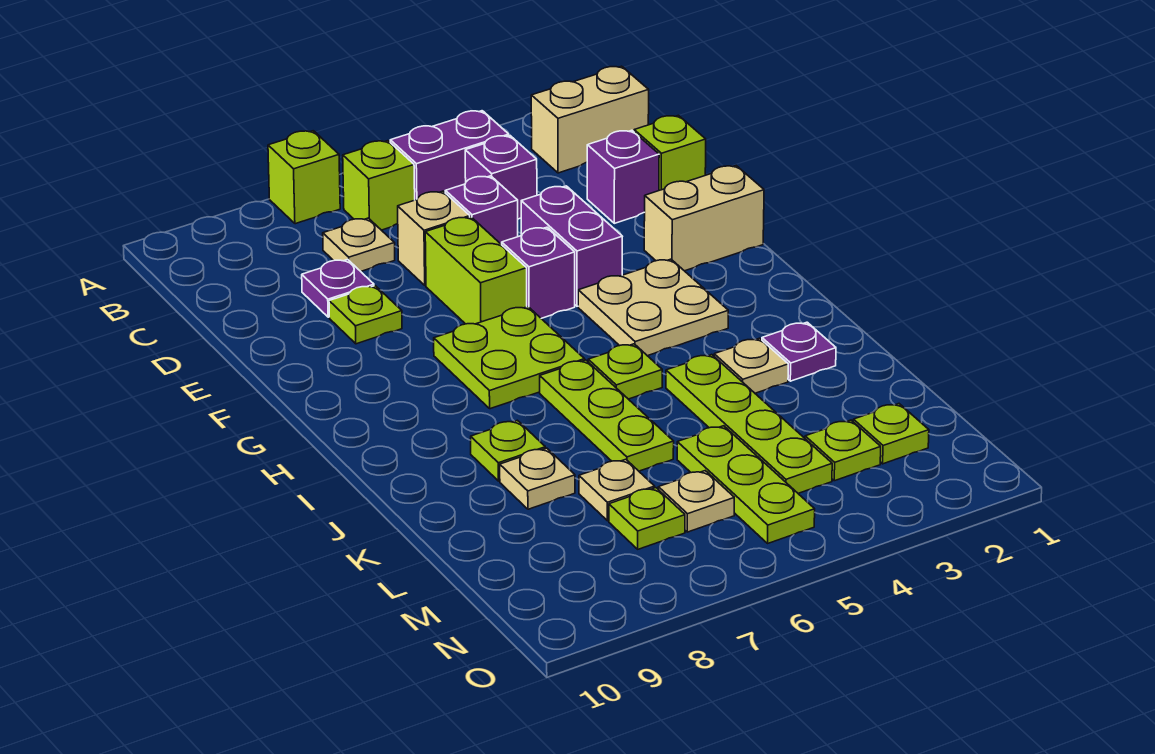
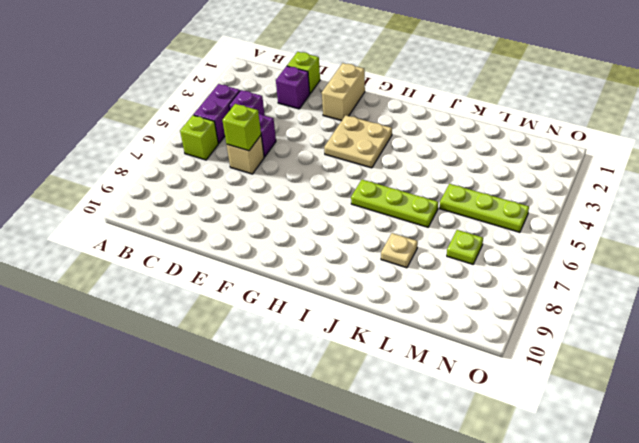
lime brick D6 level 2 -> lime brick A7 level 1
none -> tan brick B1:B2 level 1
none -> tan plate C7 level 1
none -> purple plate D8 level 1
none -> purple brick E4:F4 level 1

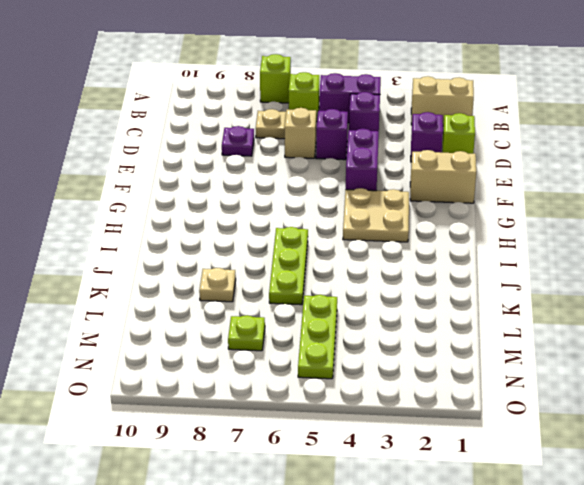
none -> lime brick E6:F6 level 1
none -> lime plate E8 level 1
none -> purple brick F5 level 1
none -> lime plate G6:H7 level 1

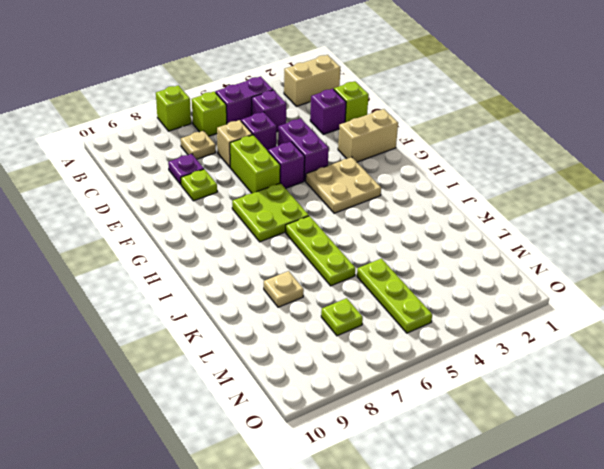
none -> lime plate I5 level 1
none -> purple plate J2 level 1
none -> tan plate J3 level 1
none -> lime plate J4:M4 level 1

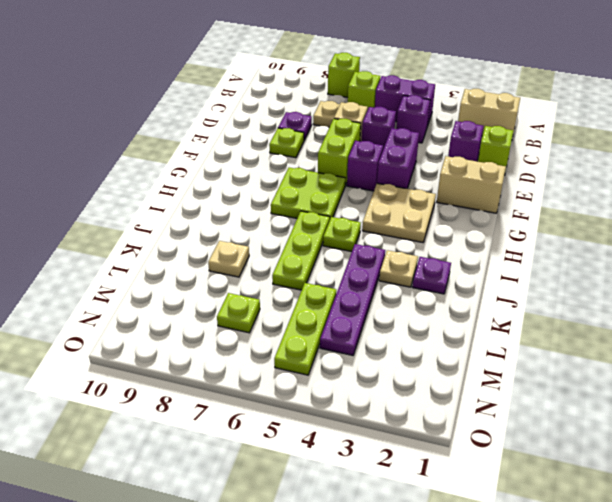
purple plate J4:M4 level 1 -> lime plate J4:M4 level 1
none -> lime plate J8 level 1
none -> tan plate L7 level 1
none -> lime plate M2 level 1
none -> lime plate M3 level 1

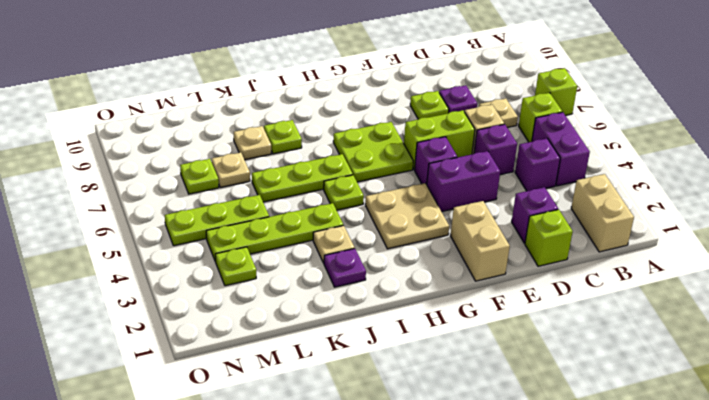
none -> lime plate M2 level 1
none -> tan plate M6 level 1

